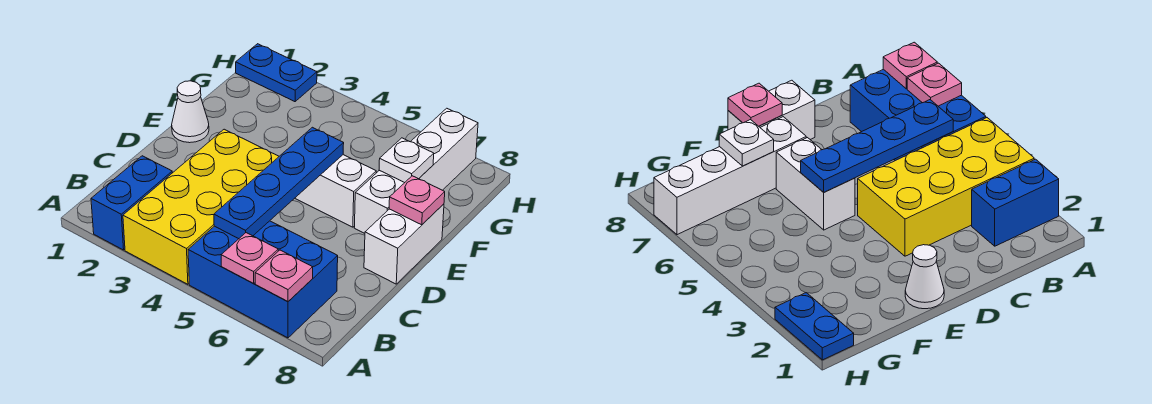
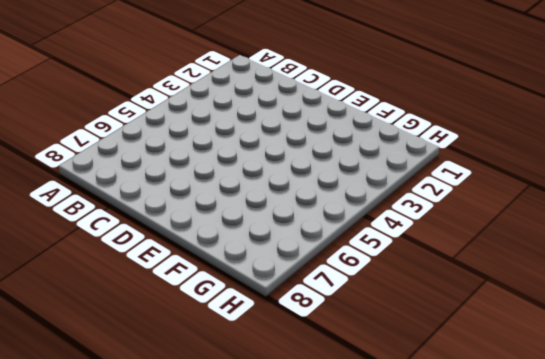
none -> blue brick A2:B2 level 1
none -> yellow brick A3:D4 level 1
none -> blue brick A5:B7 level 1

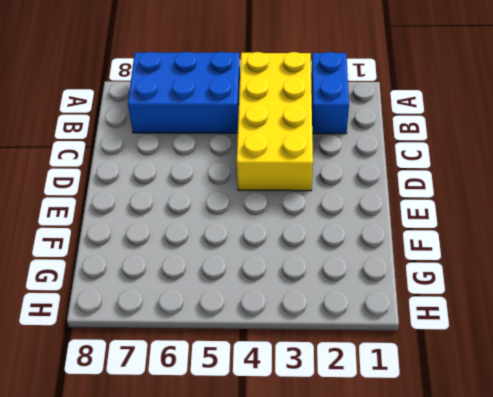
none -> white brick D8:E8 level 1
none -> white cone E1 level 1
none -> white brick E5:E6 level 1

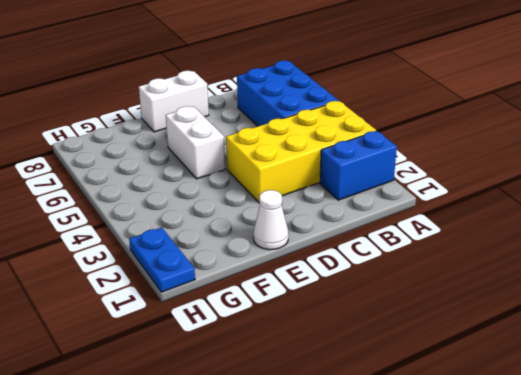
none -> white brick E7:H7 level 1
none -> pink plate A6 level 2
none -> pink plate A7 level 2

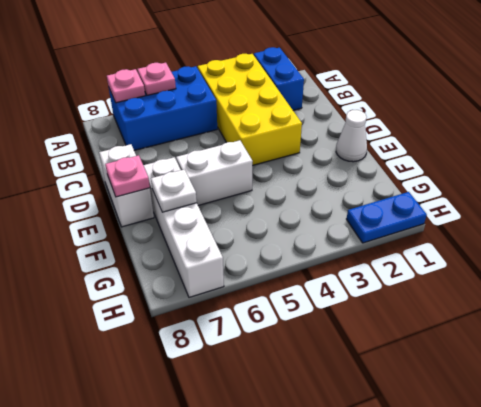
none -> blue plate B5:E5 level 2

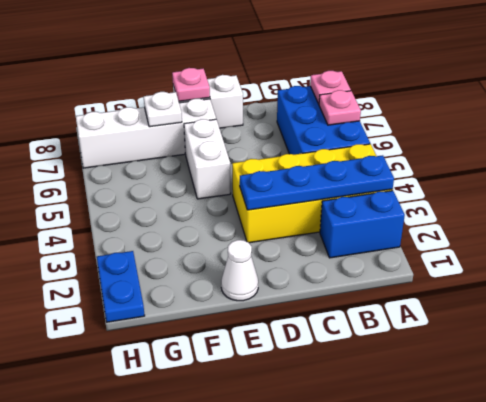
blue plate A3:D3 level 2 -> blue plate B5:E5 level 2

